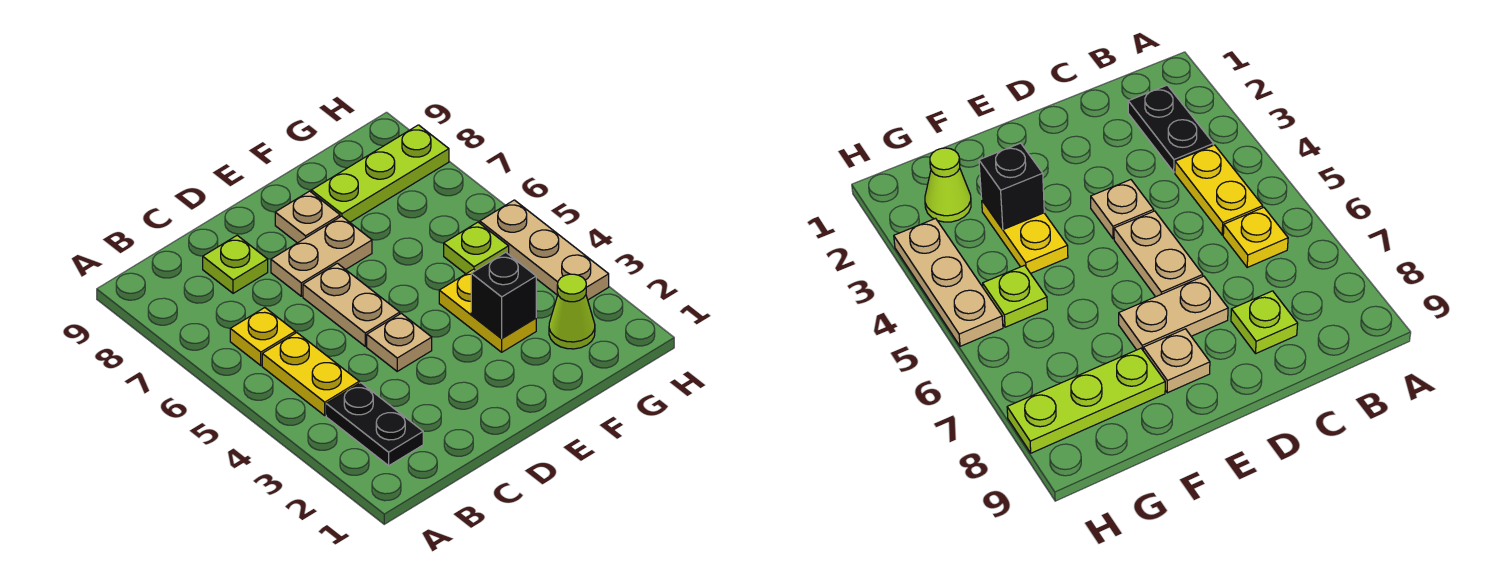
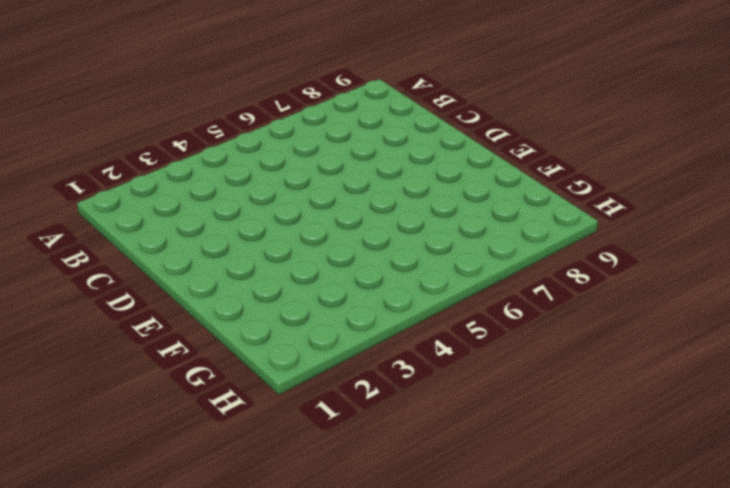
none -> black plate B2:B3 level 1
none -> yellow plate B4:B5 level 1
none -> yellow plate B6 level 1

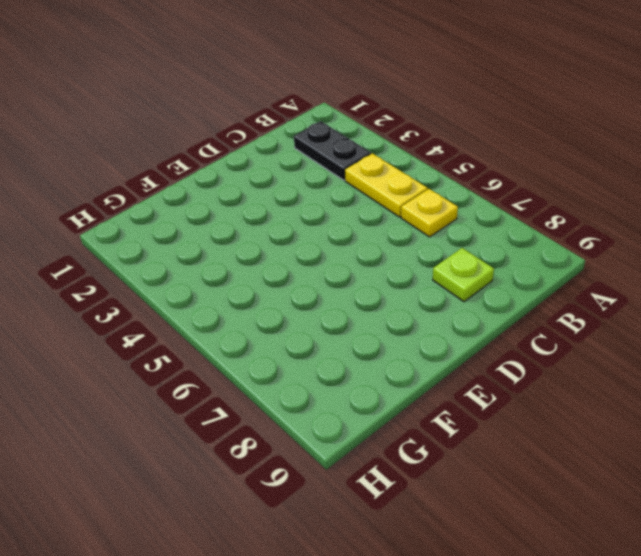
none -> tan plate D4 level 1
none -> tan plate D5:D6 level 1
none -> tan plate D7:E7 level 1

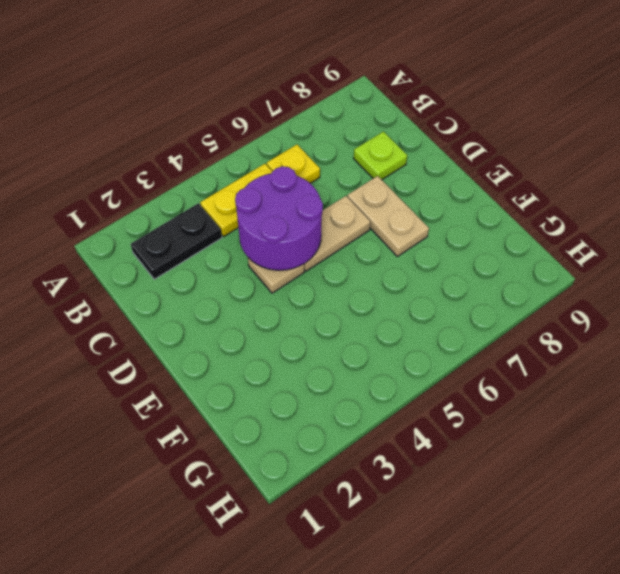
purple round brick C4:D5 level 2 -> none
none -> tan plate E8 level 1
none -> yellow plate F3:F4 level 1
none -> lime plate F8:H8 level 1

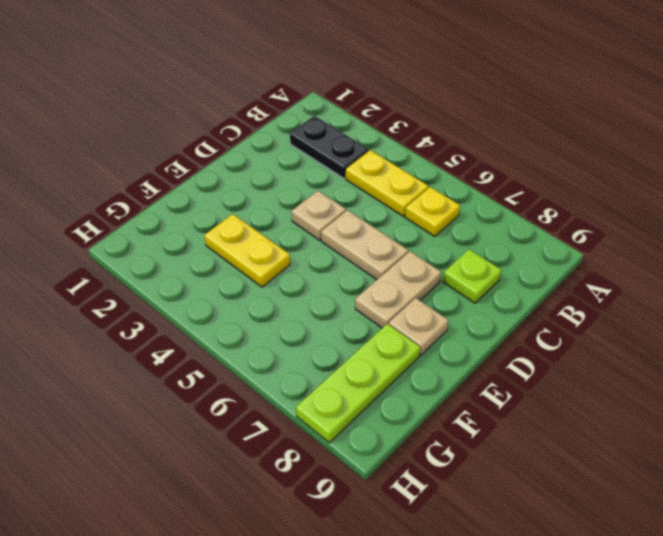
none -> lime cone G2 level 1
none -> lime plate G5 level 1
none -> tan plate H3:H5 level 1

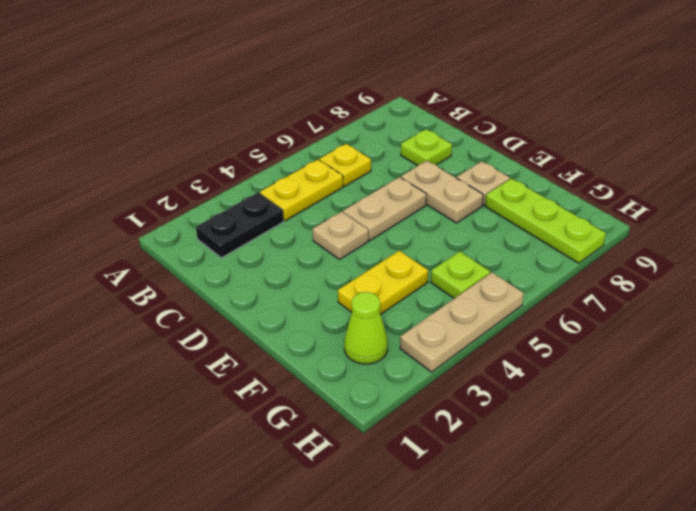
none -> black brick F3 level 2

